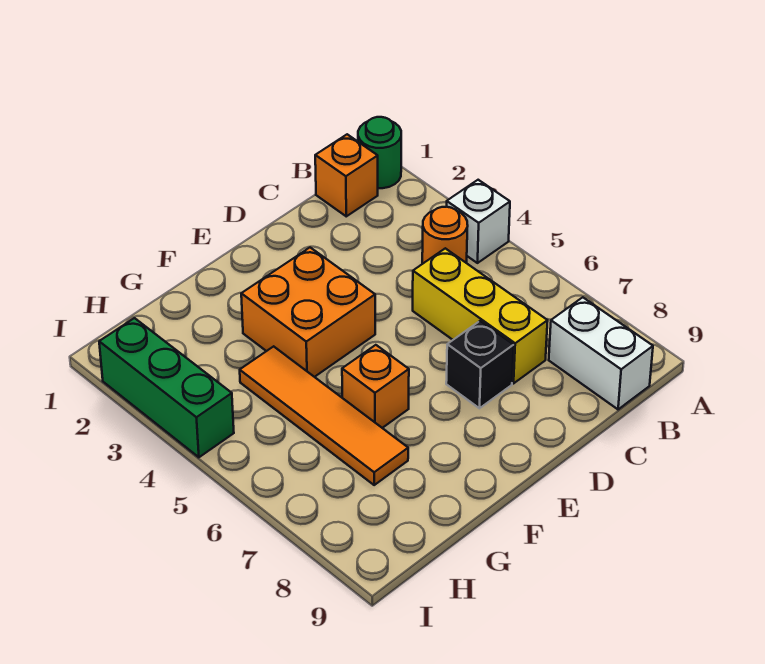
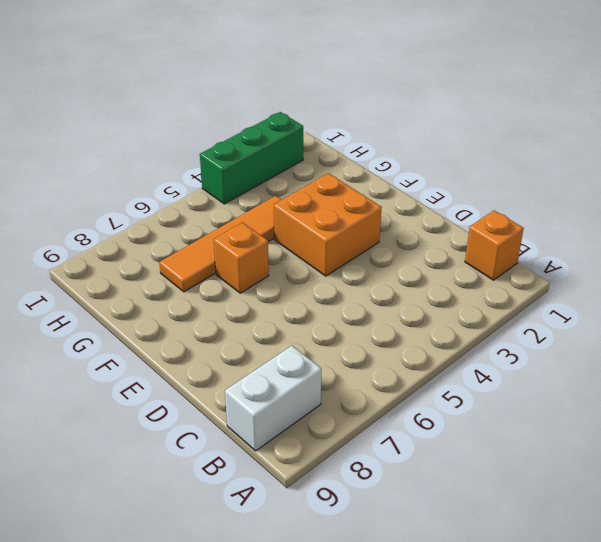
none -> green round brick A1 level 1
none -> white brick A4 level 1

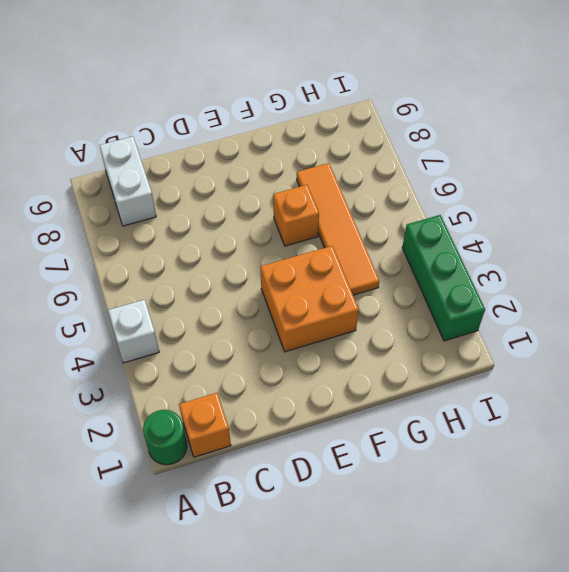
none -> orange round brick B4 level 1
none -> yellow brick C5:C7 level 1

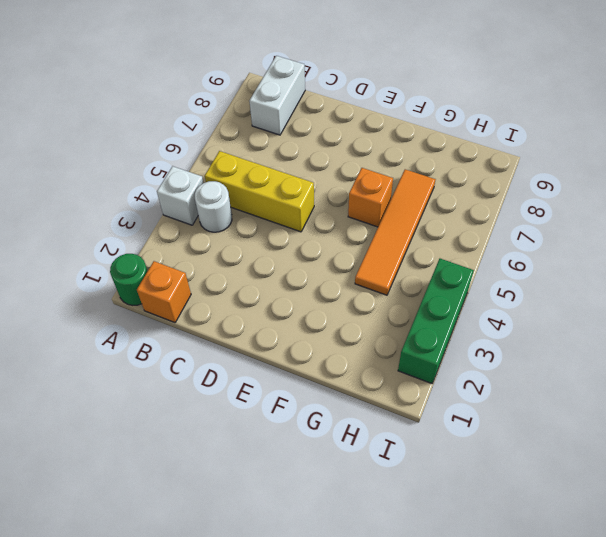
white round brick B4 level 1 -> orange round brick B4 level 1
yellow brick B5:D5 level 1 -> yellow brick C5:C7 level 1
none -> black brick D7 level 1
none -> orange brick E3:F4 level 1

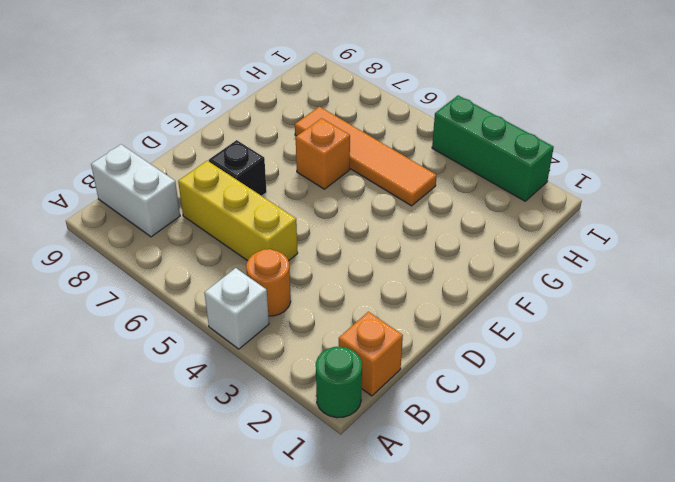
none -> orange brick E3:F4 level 1

